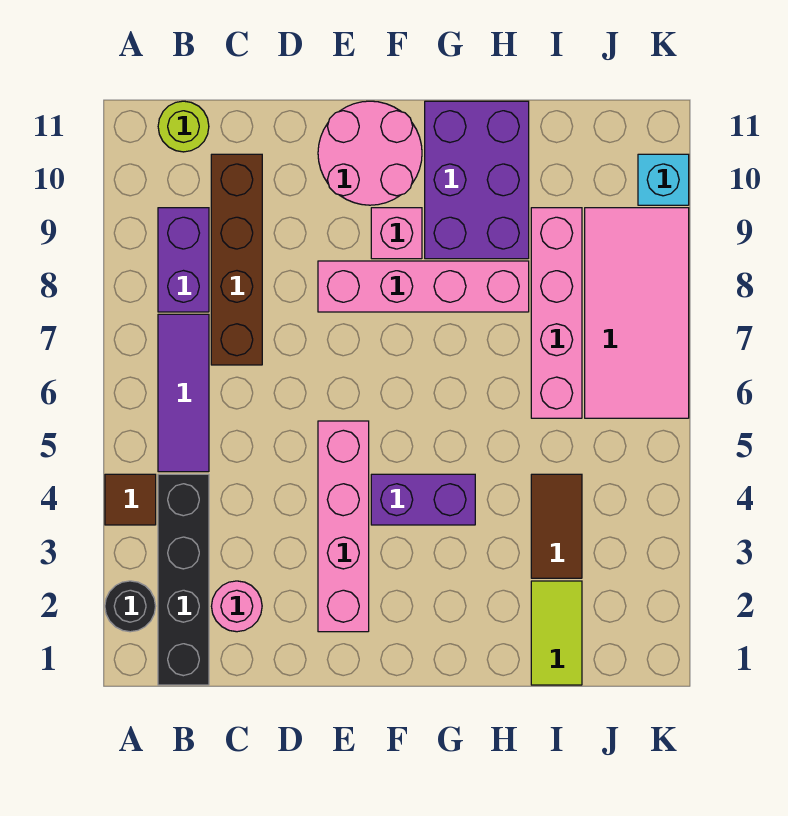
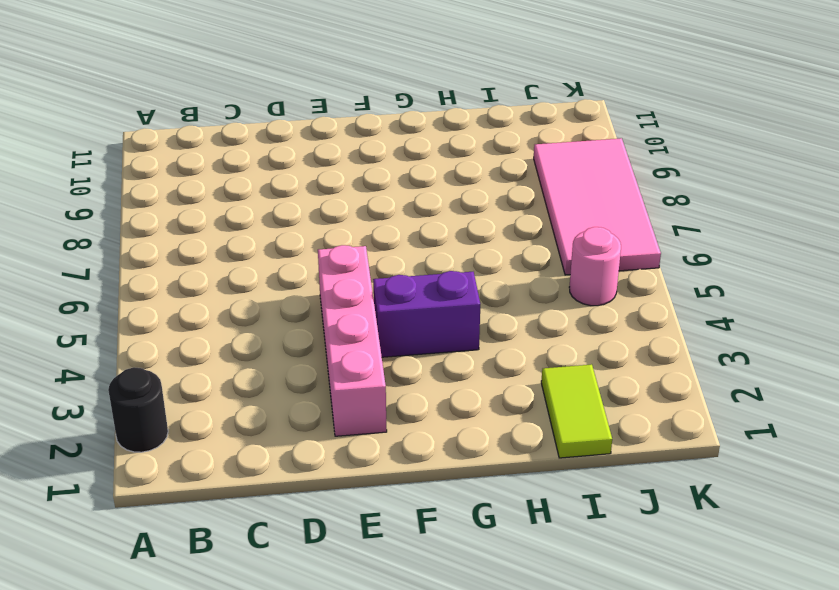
pink round brick J5 level 1 -> pink round brick C2 level 1
none -> brown tile A4 level 1
none -> black brick B1:B4 level 1
none -> purple tile B5:B7 level 1

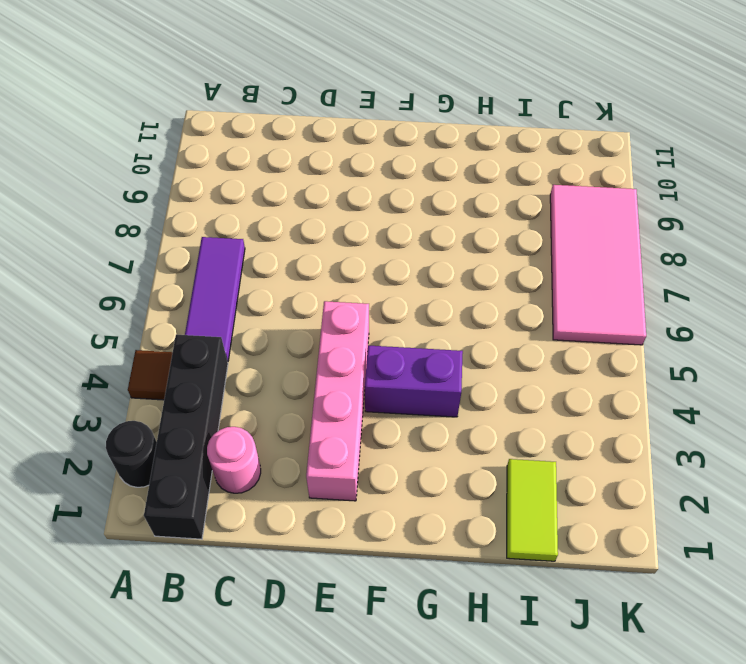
none -> purple brick B8:B9 level 1
none -> lime round brick B11 level 1
none -> brown brick C7:C10 level 1

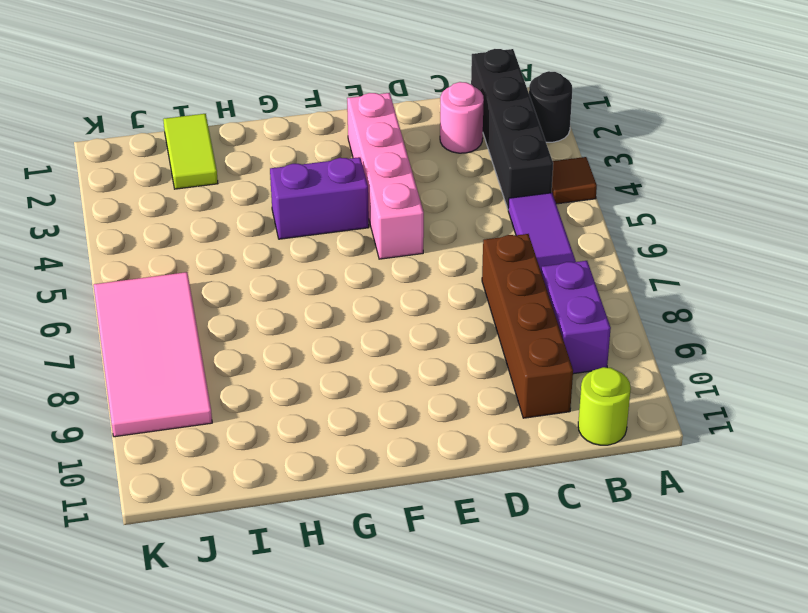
none -> pink brick E8:H8 level 1
none -> pink round brick E10:F11 level 1
none -> pink brick F9 level 1

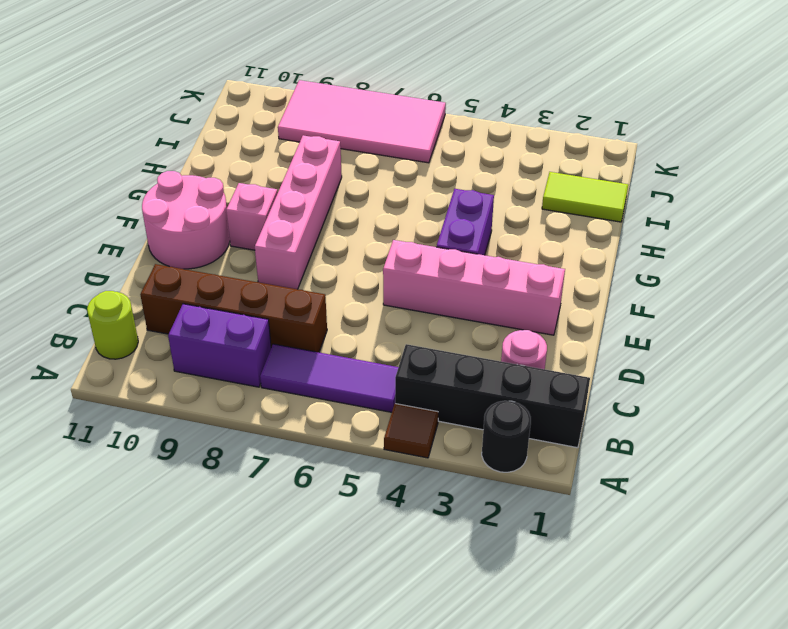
none -> purple brick G9:H11 level 1
none -> brown tile I3:I4 level 1
none -> pink brick I6:I9 level 1

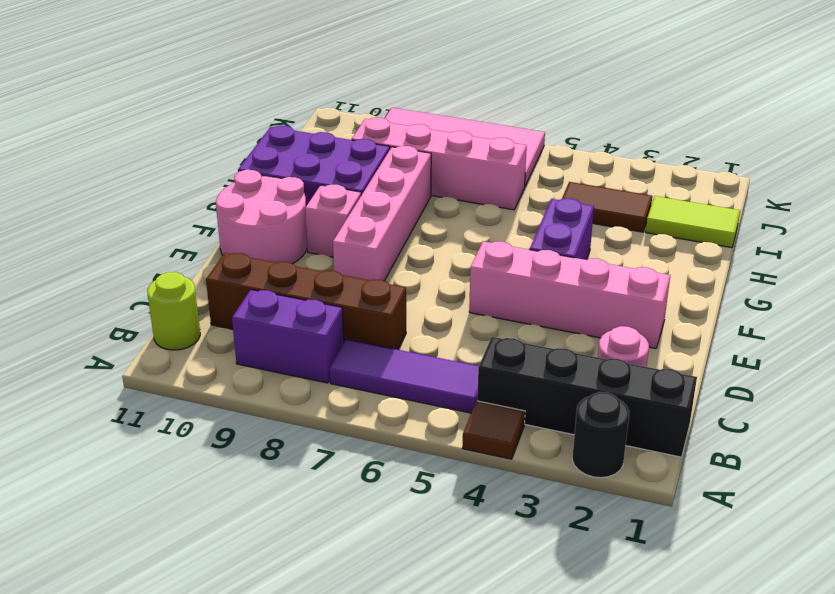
none -> cyan brick K10 level 1

